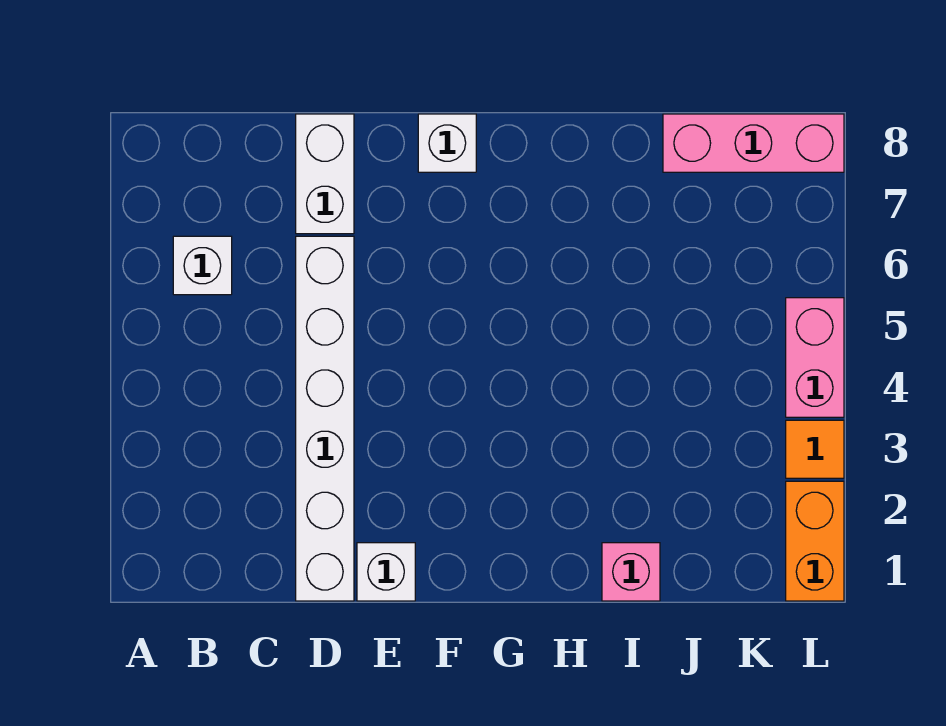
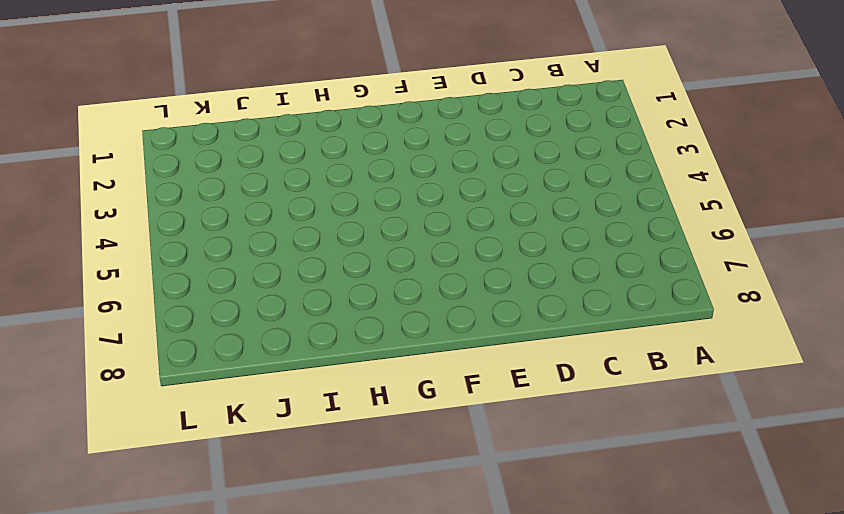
none -> white brick B6 level 1
none -> white brick D1:D6 level 1

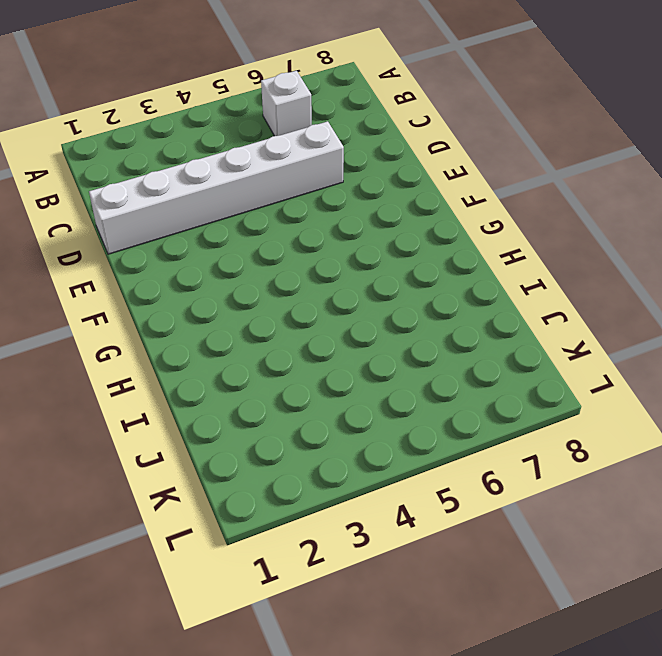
none -> white brick D7:D8 level 1
none -> white brick E1 level 1

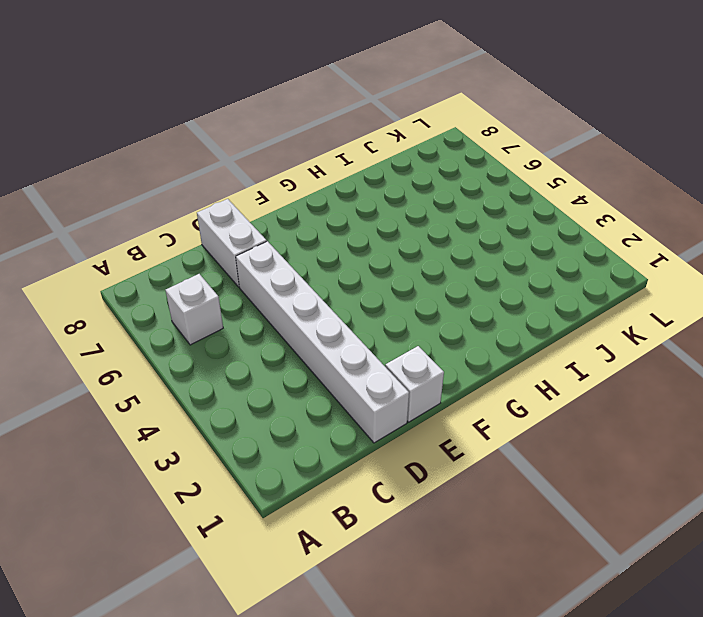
none -> white brick F8 level 1
none -> pink brick I1 level 1

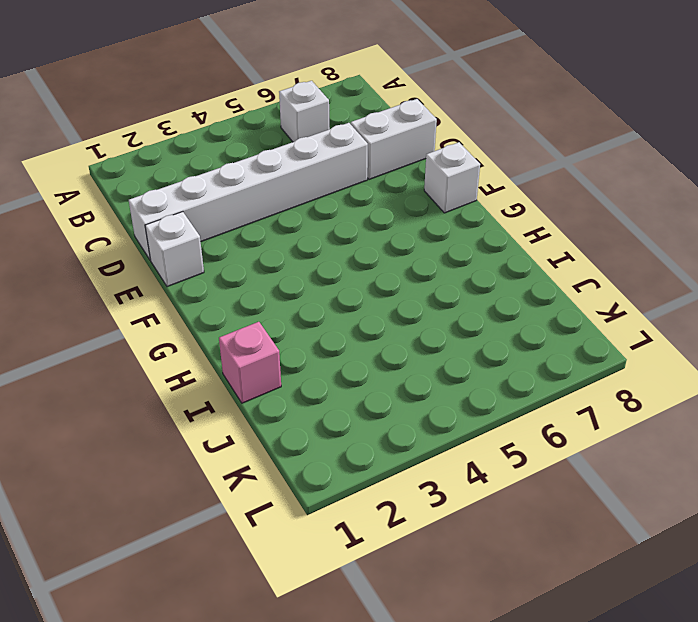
none -> pink brick J8:L8 level 1
none -> orange brick L1:L2 level 1

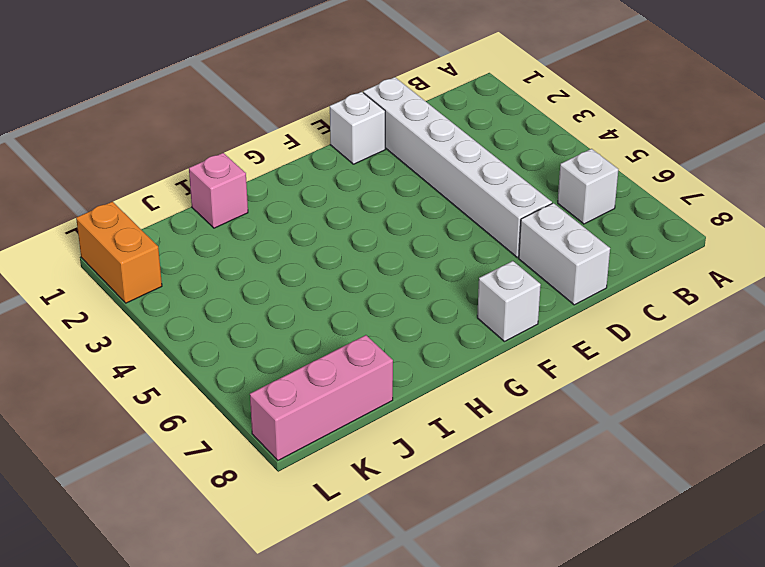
none -> orange tile L3 level 1
none -> pink brick L4:L5 level 1

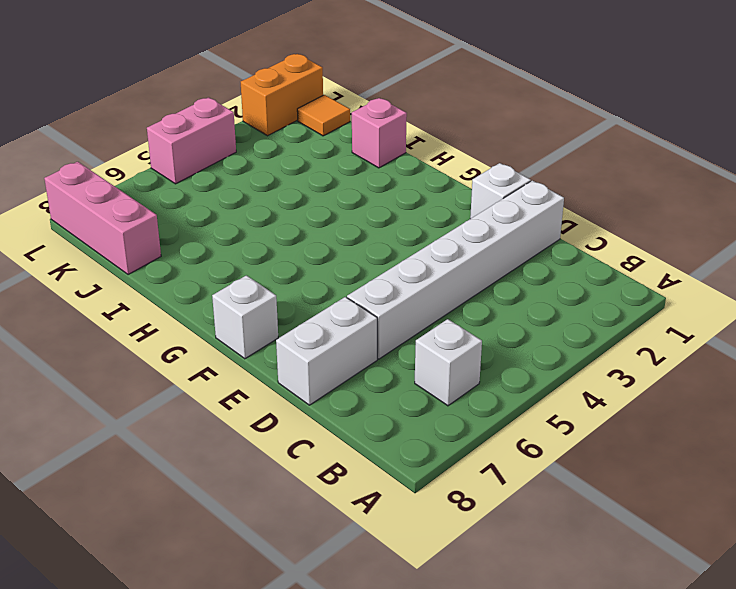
orange tile K1 level 1 -> orange tile L3 level 1

